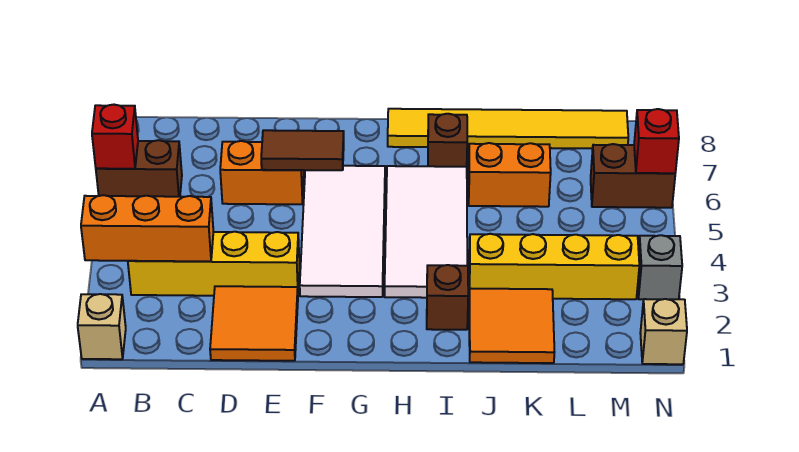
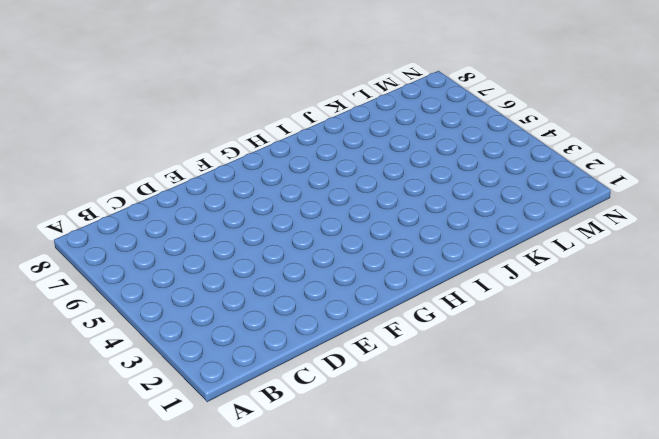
none -> tan brick A1 level 1
none -> brown brick A6:B6 level 1
none -> yellow brick B3:E3 level 1

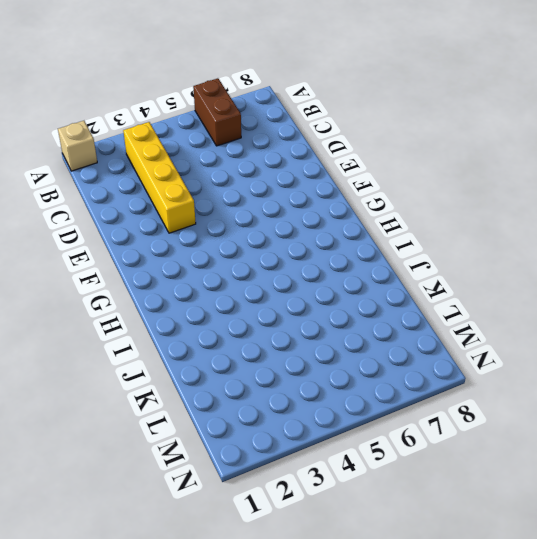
none -> orange tile D1:E2 level 1
none -> orange brick D6:E6 level 1
none -> white tile F3:G6 level 1

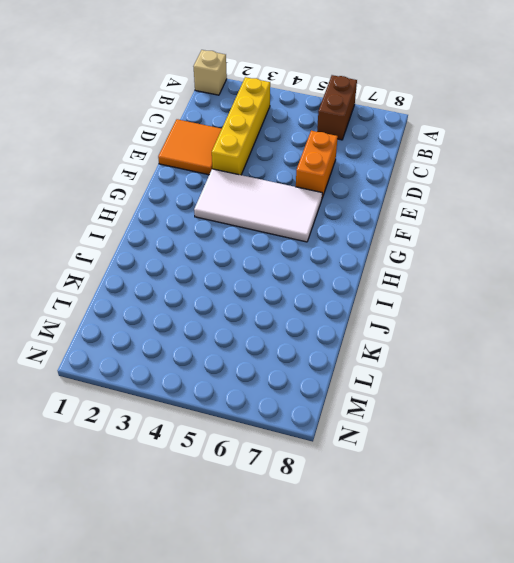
none -> white tile H3:I6 level 1
none -> yellow tile H8:M8 level 1
none -> brown brick I2 level 1

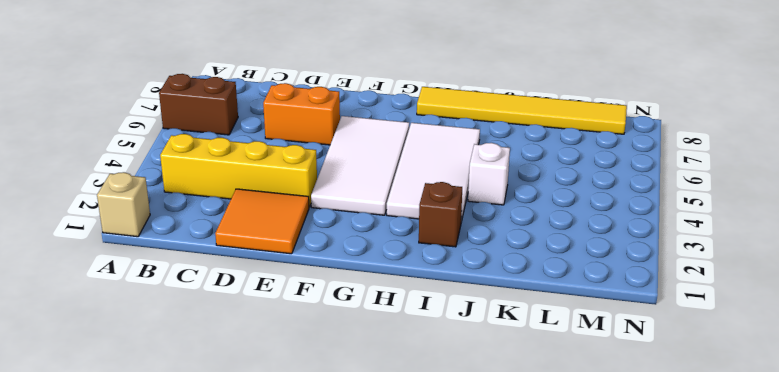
white brick J4 level 1 -> none
none -> brown brick I7 level 1
none -> orange tile J1:K2 level 1
none -> yellow brick J3:M3 level 1

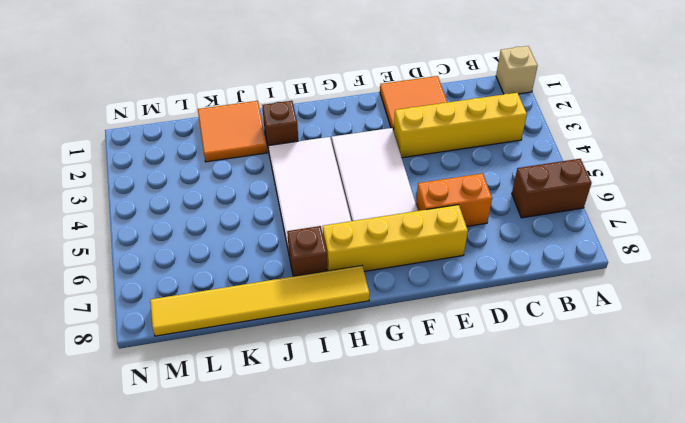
yellow brick E7:H7 level 1 -> yellow brick J3:M3 level 1
none -> orange brick J6:K6 level 1
none -> brown brick M6:N6 level 1
none -> tan brick N1 level 1

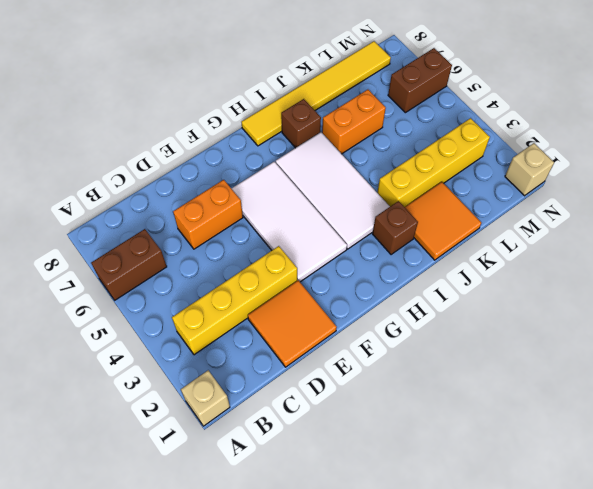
none -> grey brick N3 level 1
none -> orange brick A3:C3 level 2
none -> red brick A6 level 2

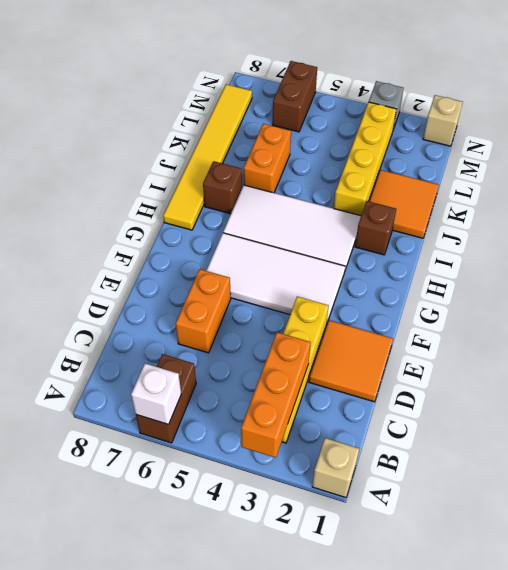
white brick A6 level 2 -> red brick A6 level 2
none -> brown tile E6:F6 level 2
none -> red brick N6 level 2

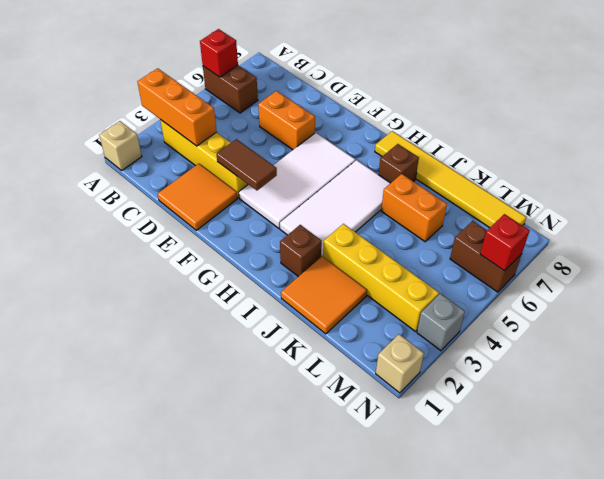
brown tile E3:F3 level 2 -> brown tile E6:F6 level 2

